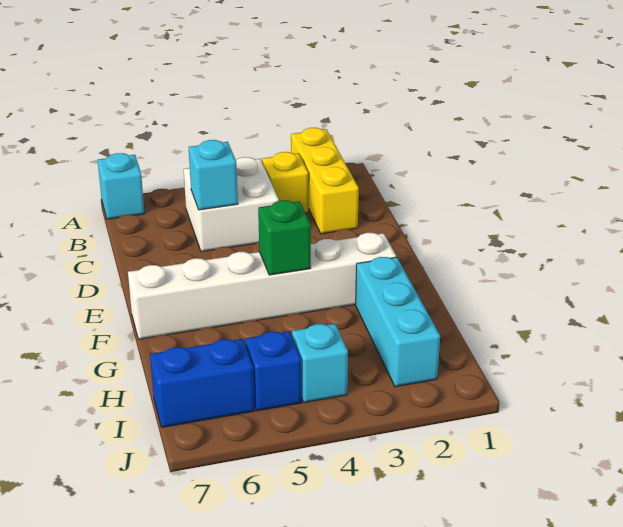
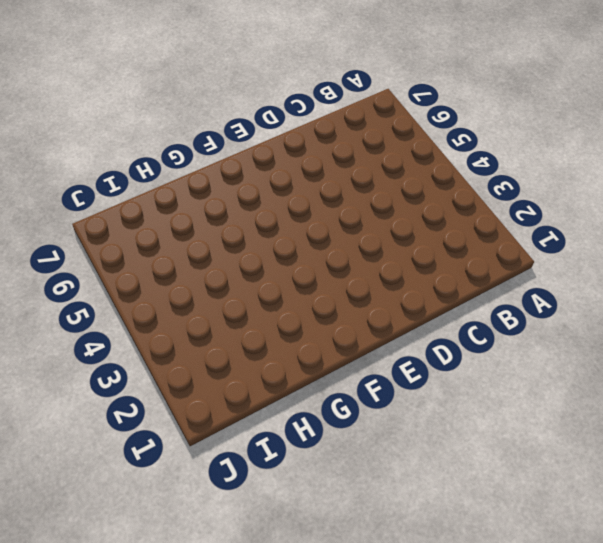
none -> yellow brick A2:C2 level 1
none -> cyan brick A7 level 1

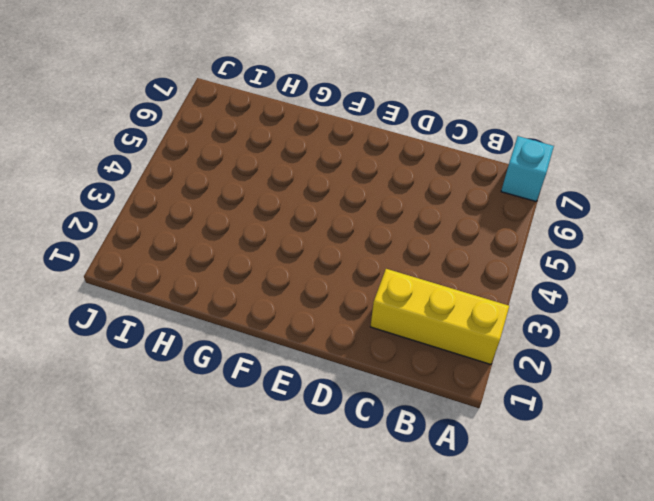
none -> yellow brick B3 level 1
none -> white brick B4:C5 level 1

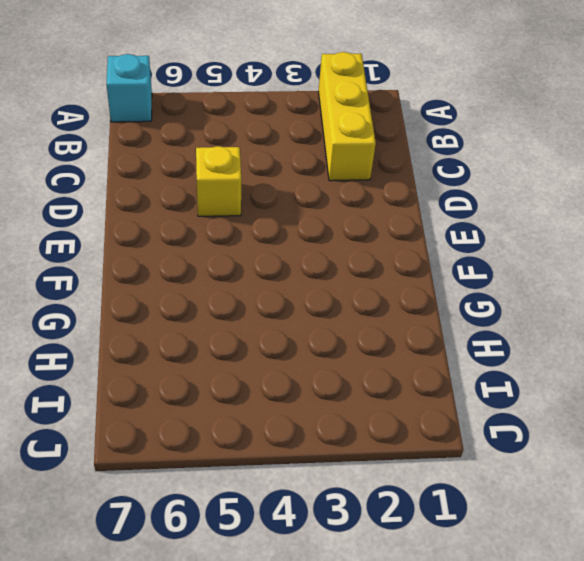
yellow brick D5 level 1 -> yellow brick B3 level 1
none -> white brick B4:C5 level 1
none -> white brick F2:F7 level 1

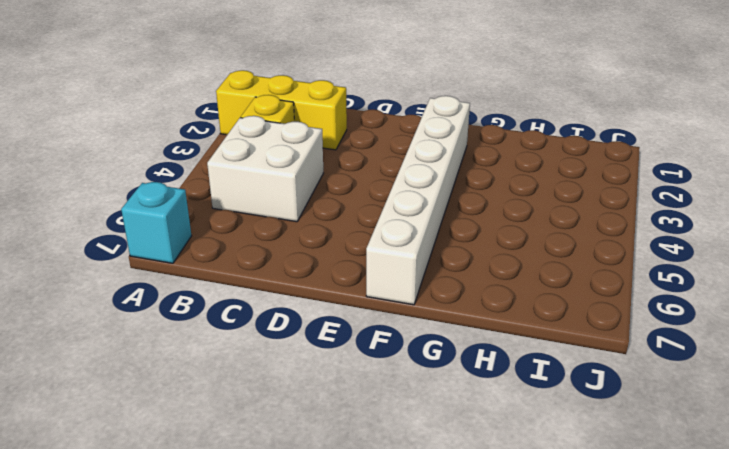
none -> cyan brick G2:I2 level 1
none -> cyan brick I4 level 1

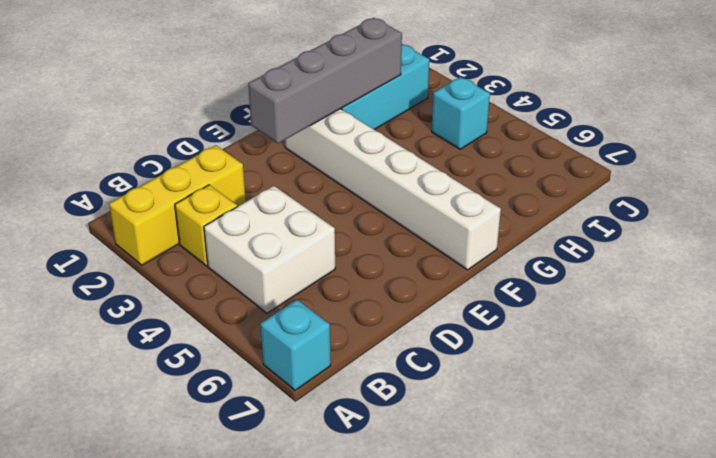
grey brick E2:H2 level 2 -> none
none -> blue brick I5 level 1
none -> blue brick I6:I7 level 1

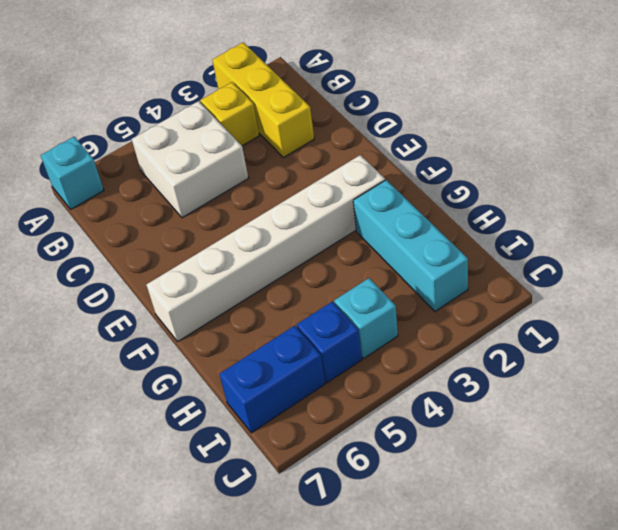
none -> cyan brick C5 level 2
none -> green brick F4 level 2

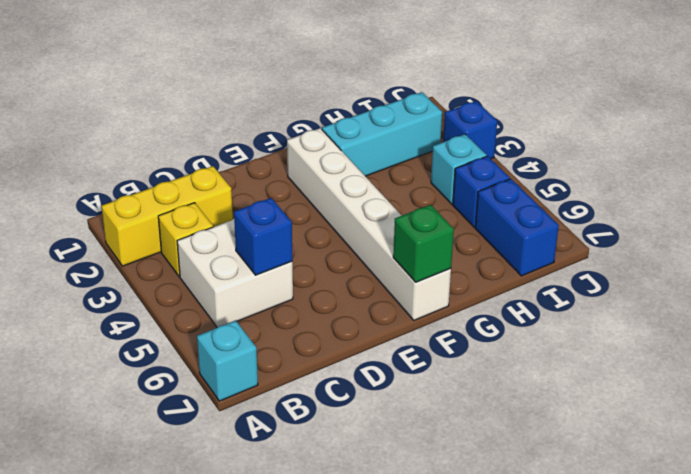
blue brick C5 level 2 -> cyan brick C5 level 2
green brick F7 level 2 -> green brick F4 level 2
blue brick J3 level 1 -> none

